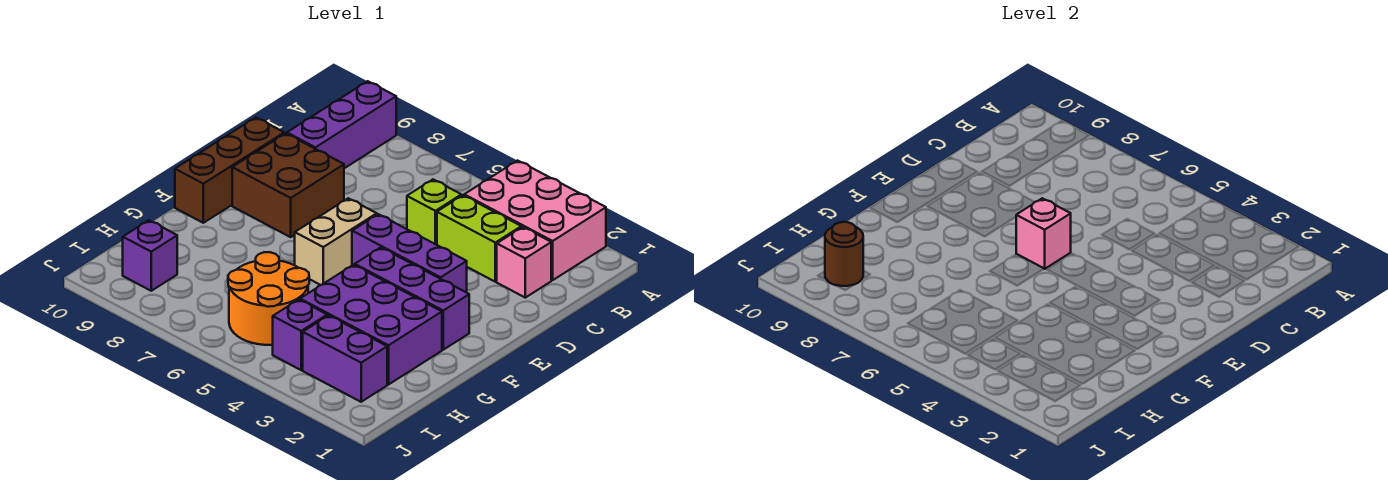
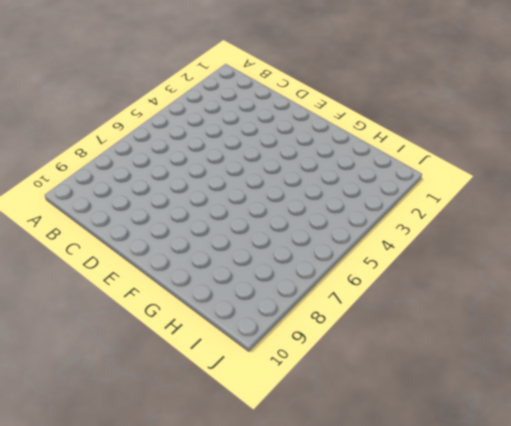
none -> pink brick A2:B4 level 1
none -> purple brick A9:C9 level 1
none -> pink brick C2 level 1

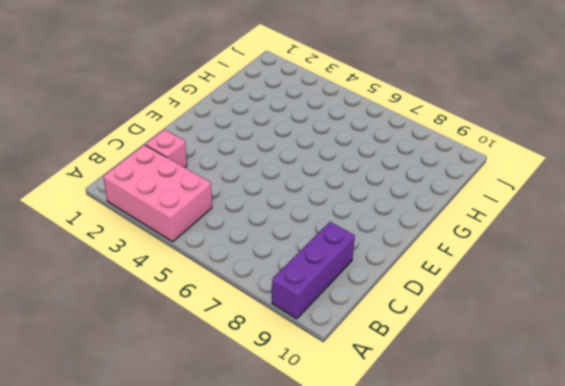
none -> lime brick C3:C4 level 1
none -> lime brick C5 level 1
none -> brown brick D8:E9 level 1

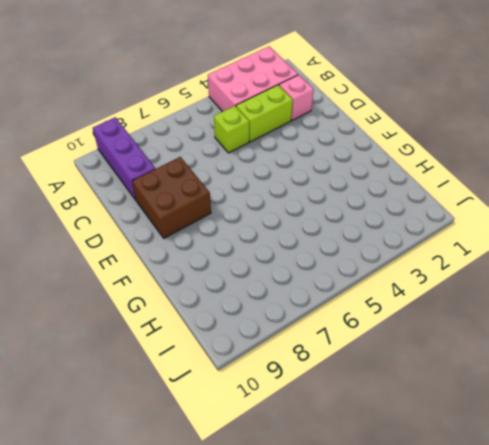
none -> brown brick D10:F10 level 1
none -> purple brick E3:E5 level 1
none -> tan brick E6:F6 level 1

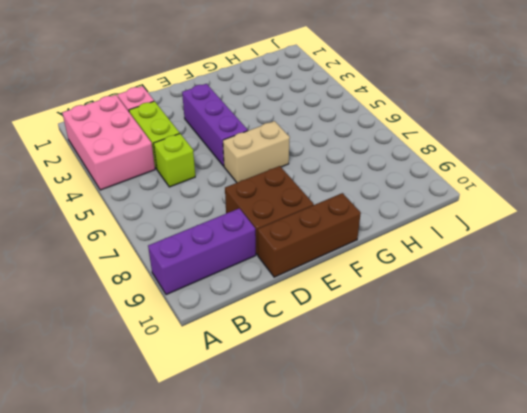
none -> purple brick F2:F4 level 1
none -> purple brick G2:H4 level 1
none -> orange round brick H5:I6 level 1

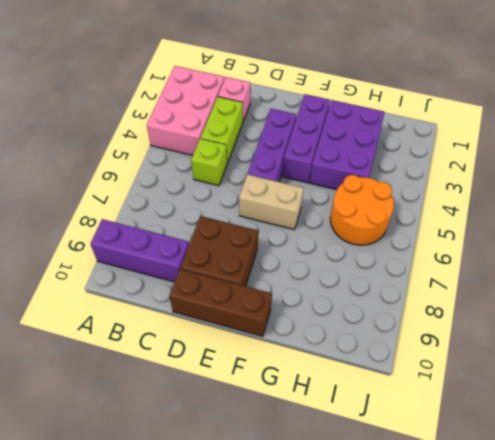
none -> purple brick I2:I3 level 1
none -> purple brick I4 level 1
none -> purple brick I9 level 1

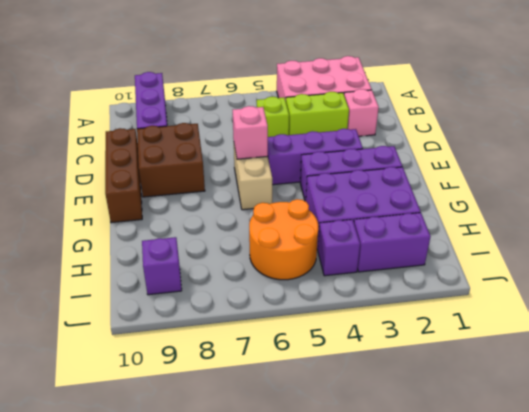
none -> brown round brick I9 level 2

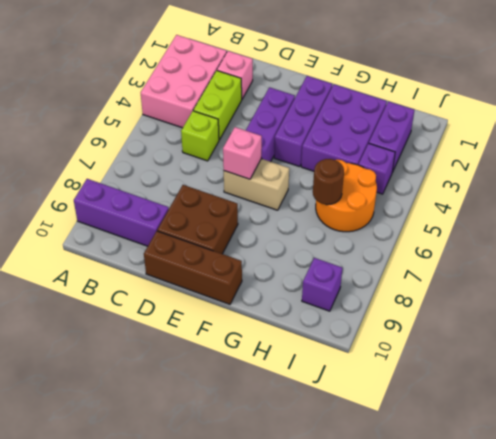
brown round brick H6 level 2 -> brown round brick I9 level 2

